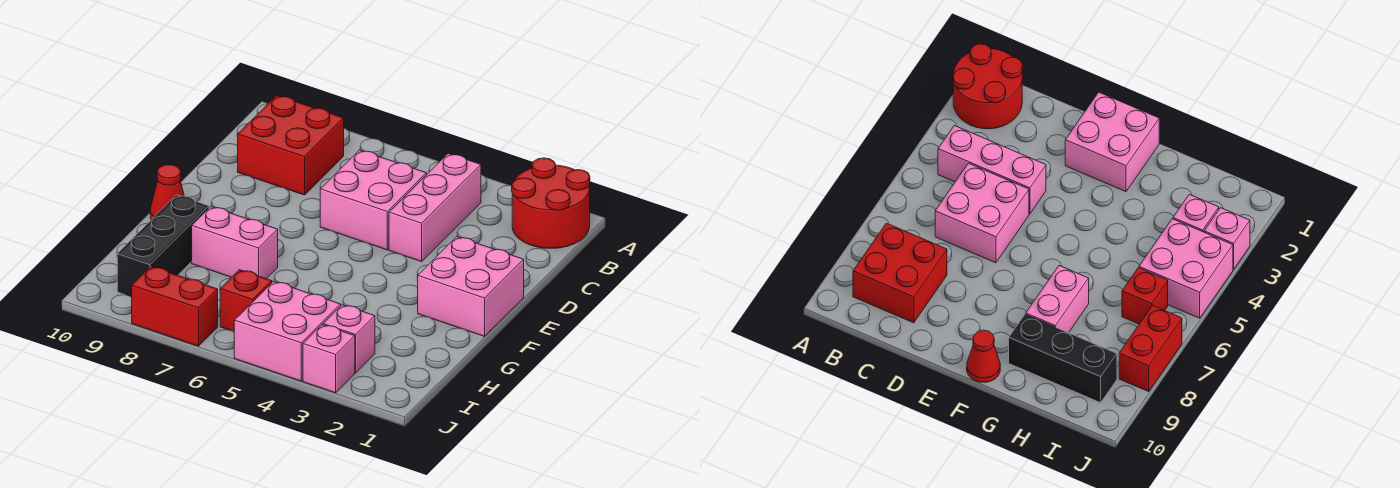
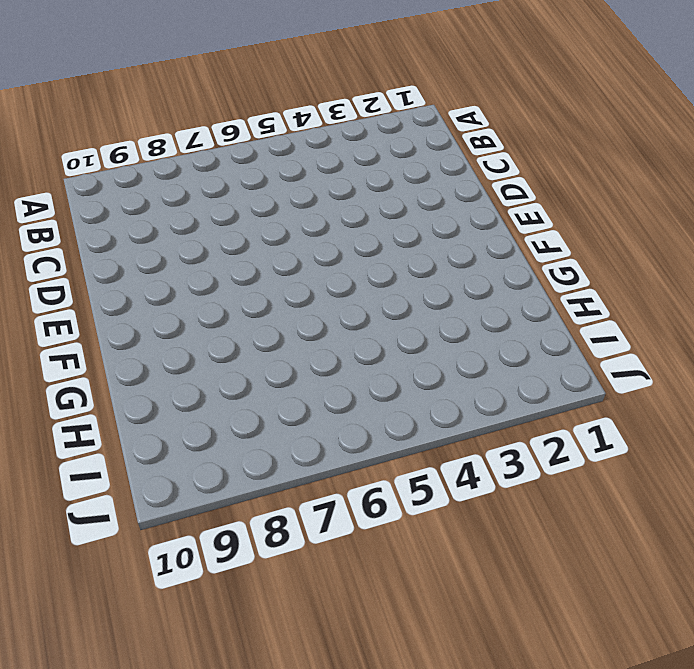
none -> red round brick A1:B2 level 1
none -> pink brick B4:D4 level 1
none -> red brick B8:C9 level 1

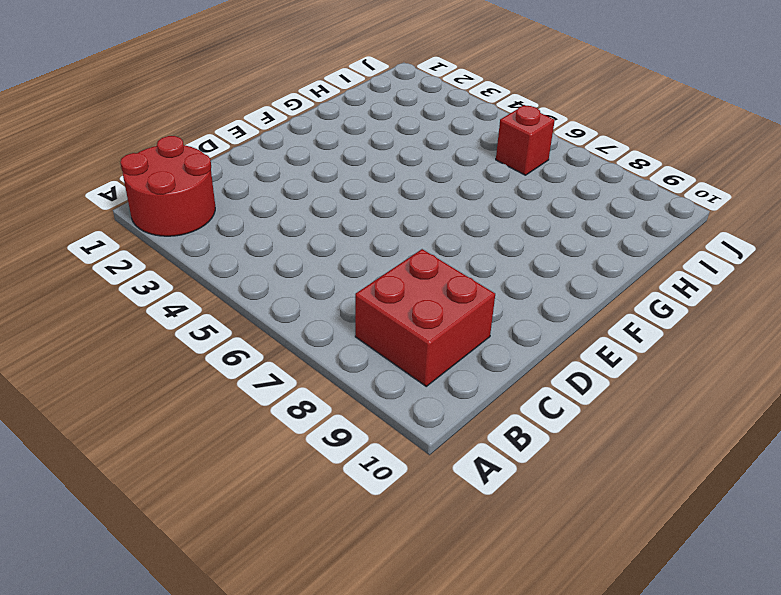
none -> pink brick B4:D4 level 1
none -> pink brick C5:D6 level 1
none -> pink brick E1:F2 level 1

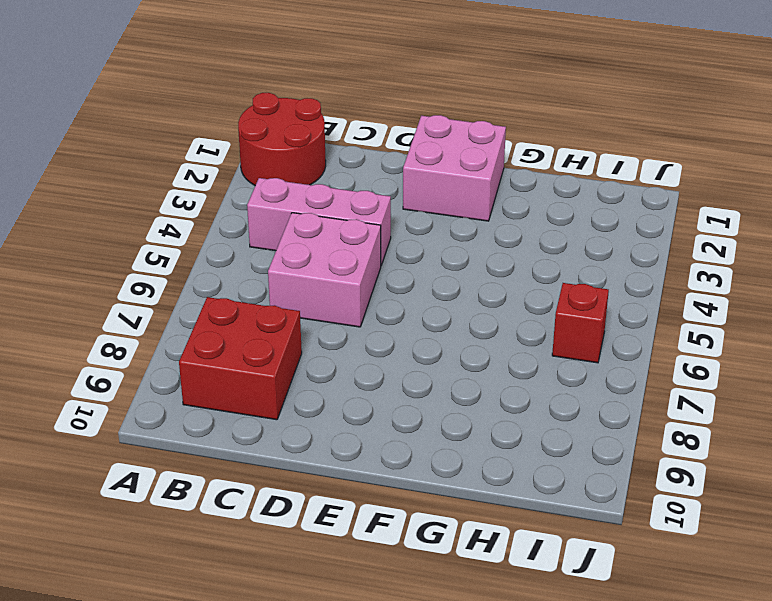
none -> red cone F10 level 1
none -> pink brick G7:G8 level 1
none -> black brick G9:I9 level 1

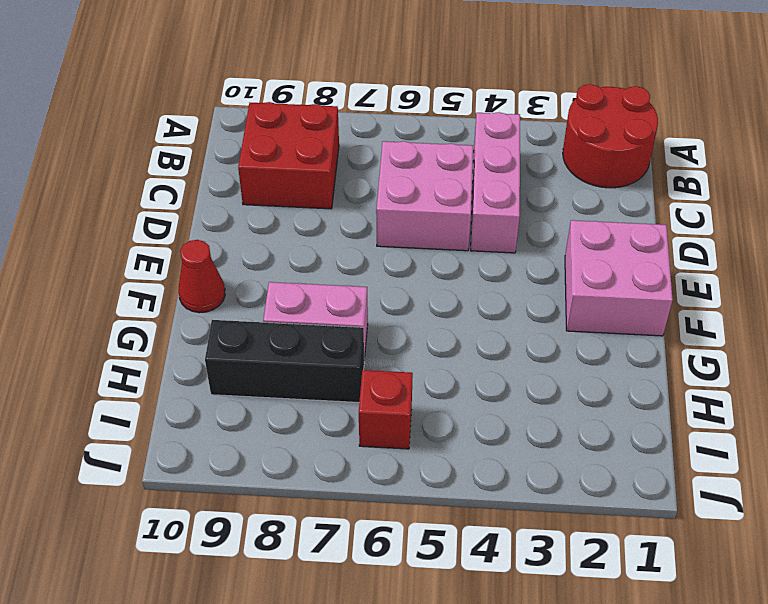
black brick H7:H9 level 1 -> black brick G9:I9 level 1
none -> pink brick I3 level 1
none -> pink brick I4:J5 level 1
none -> pink brick J3 level 1

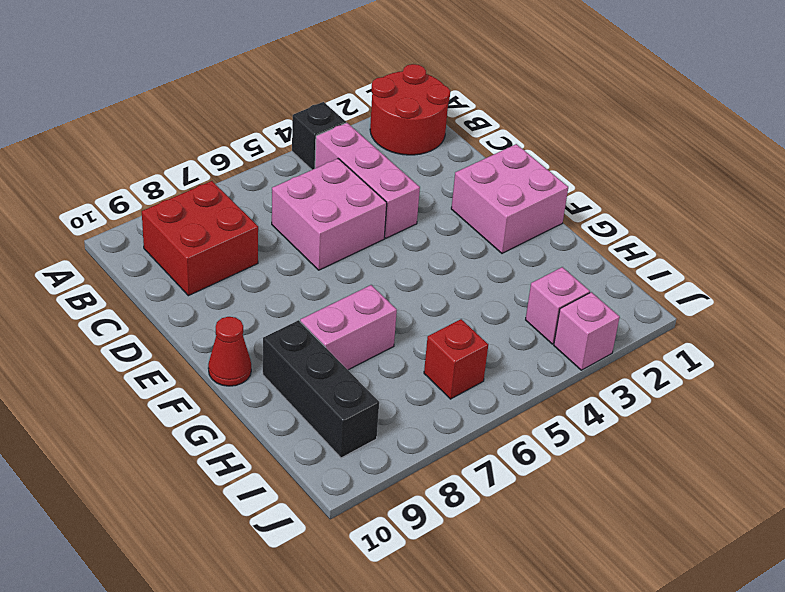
black brick A4 level 1 -> none
none -> pink brick I4:J5 level 1
none -> red brick J7:J8 level 1

